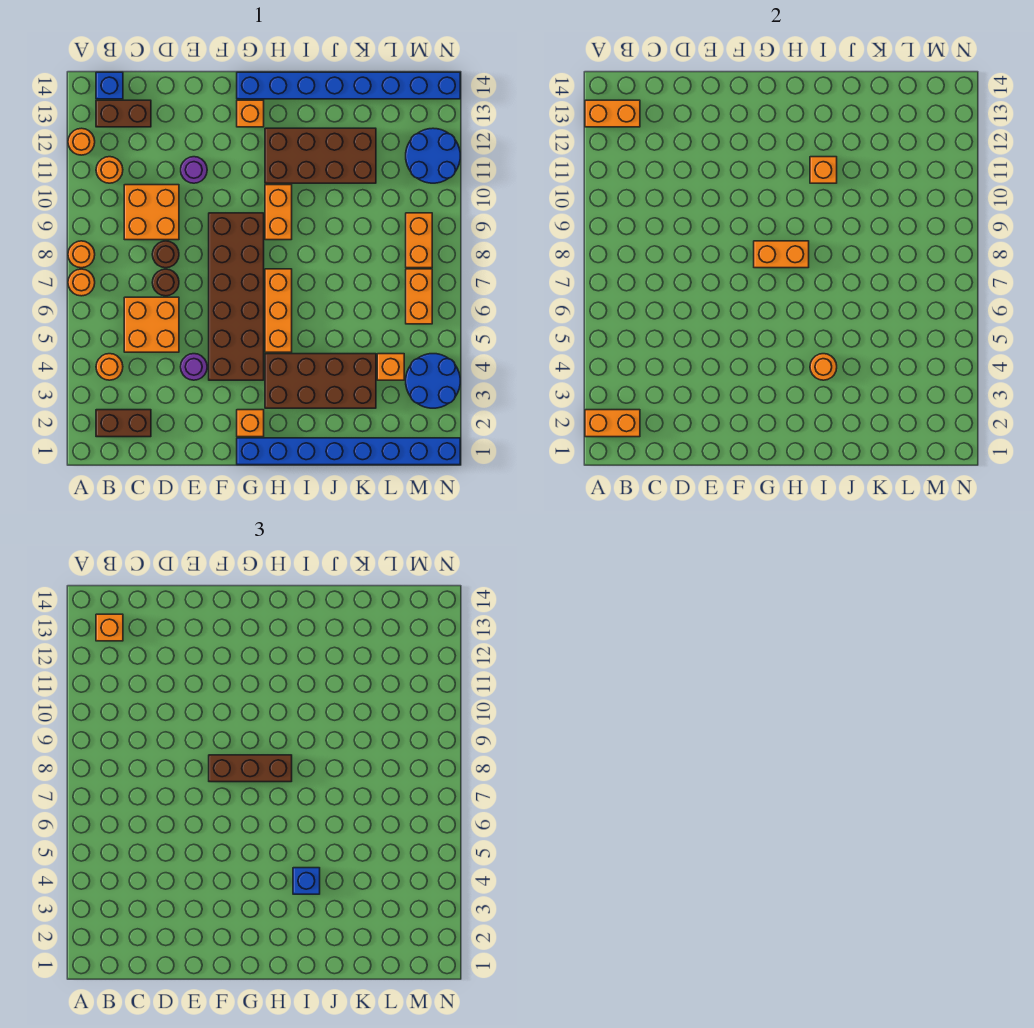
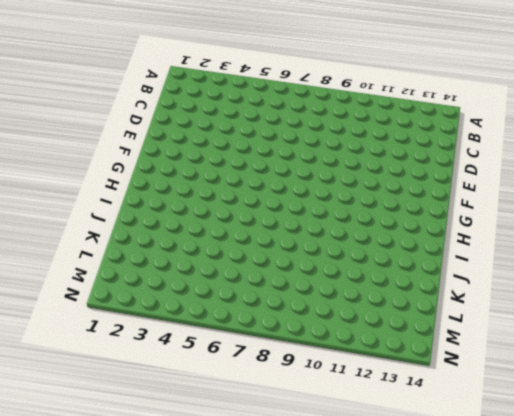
none -> orange round brick A7 level 1
none -> orange round brick A8 level 1
none -> orange round brick A12 level 1
none -> brown brick B2:C2 level 1

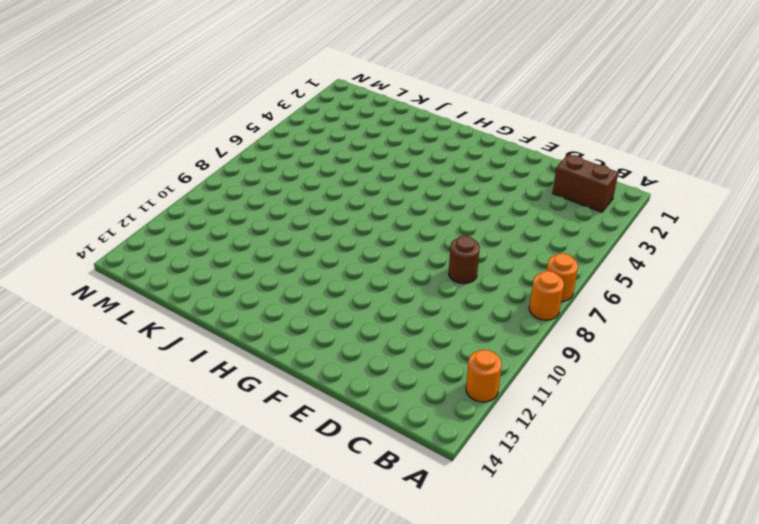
none -> orange round brick B4 level 1
none -> orange round brick B11 level 1
none -> brown brick B13:C13 level 1
none -> blue brick B14 level 1

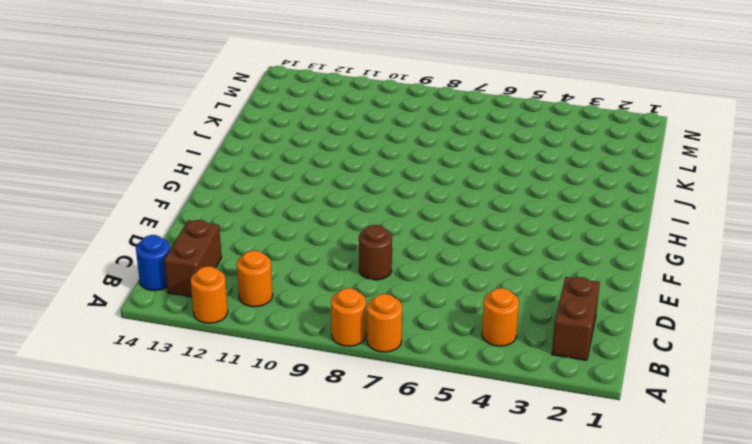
blue round brick B14 level 1 -> blue brick B14 level 1
none -> orange brick C5:D6 level 1
none -> orange brick C9:D10 level 1
none -> brown round brick D7 level 1
none -> purple round brick E4 level 1

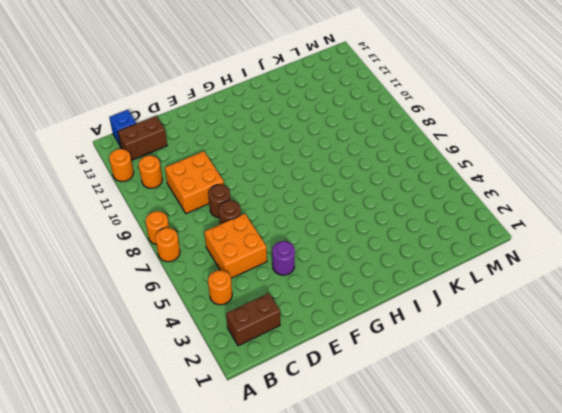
none -> purple round brick E11 level 1
none -> brown brick F4:G9 level 1
none -> blue brick G1:N1 level 1
none -> orange brick G2 level 1

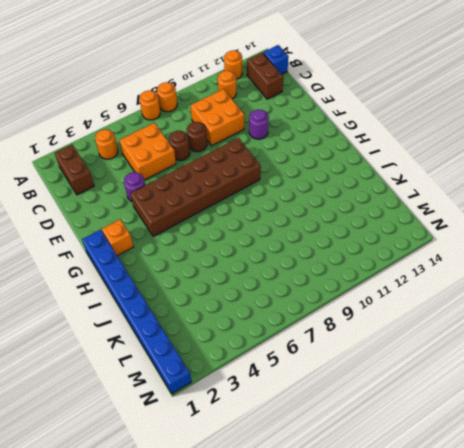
none -> orange brick G13 level 1
none -> blue brick G14:N14 level 1
none -> brown brick H3:K4 level 1
none -> orange brick H5:H7 level 1

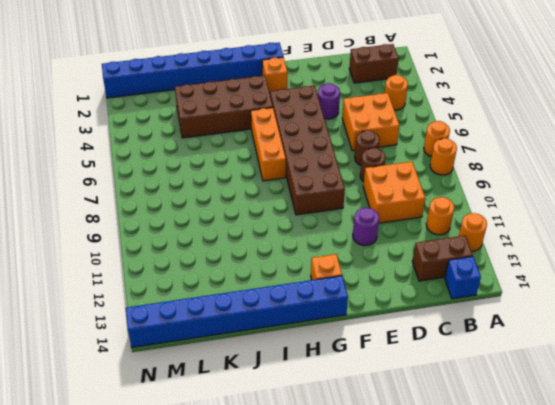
none -> orange brick H9:H10 level 1
none -> brown brick H11:K12 level 1
none -> orange brick L4 level 1
none -> blue round brick M3:N4 level 1

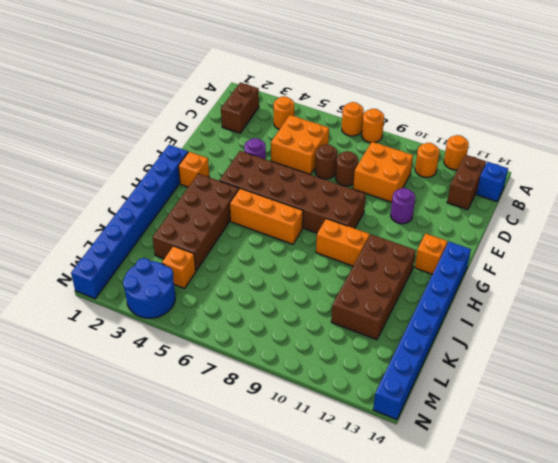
none -> orange brick M6:M7 level 1
none -> orange brick M8:M9 level 1
none -> blue round brick M11:N12 level 1
none -> orange brick A2:B2 level 2

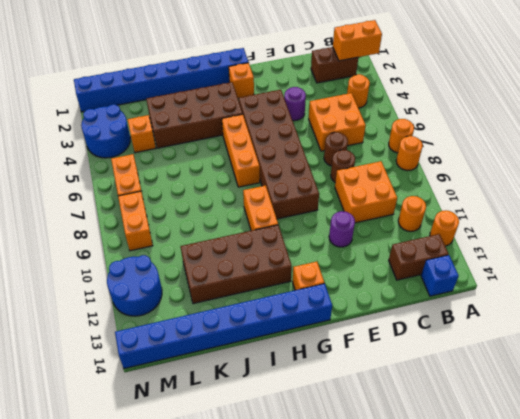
none -> orange brick A13:B13 level 2
none -> orange brick G8:H8 level 2
none -> orange round brick I4 level 2
none -> orange brick I11 level 2

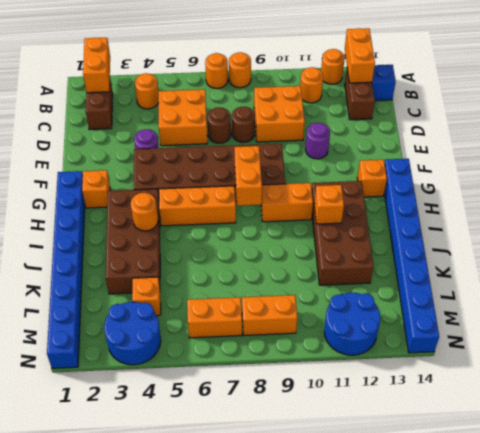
none -> orange brick B13 level 3
none -> brown brick F8:H8 level 3
none -> blue brick I4 level 3

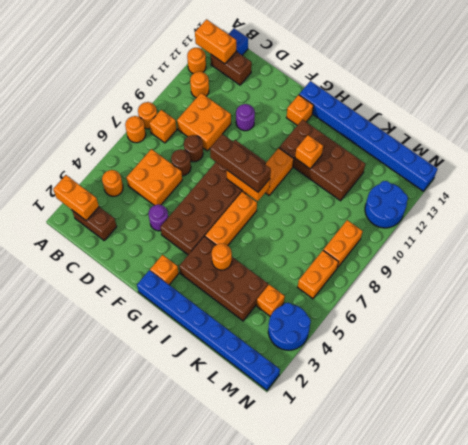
orange brick B8 level 1 -> orange brick B13 level 3
none -> blue brick I4 level 3

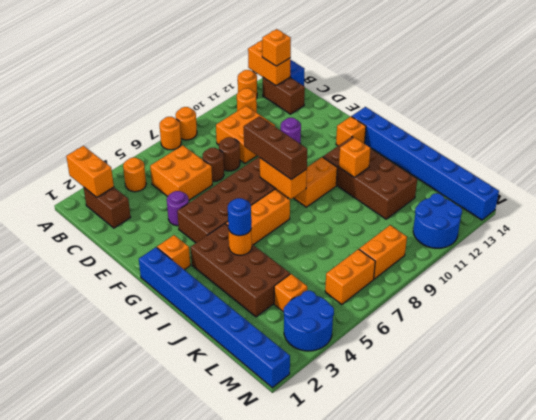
blue round brick I4 level 3 -> blue brick I4 level 3

